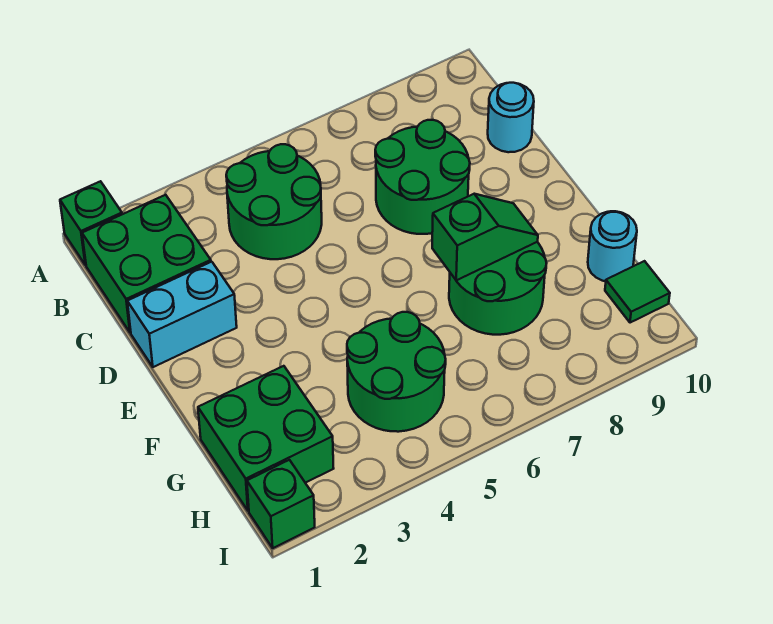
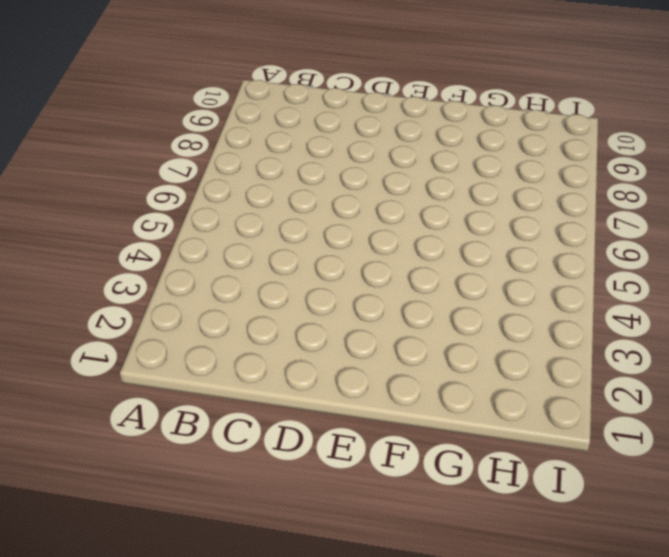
none -> green brick A1 level 1
none -> green brick B1:C2 level 1
none -> green round brick B4:C5 level 1

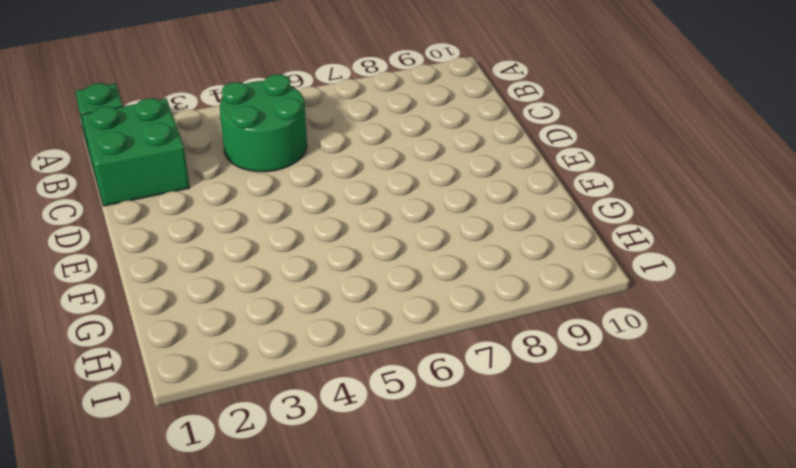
none -> green round brick C7:D8 level 1
none -> cyan round brick C10 level 1
none -> cyan brick D1:D2 level 1

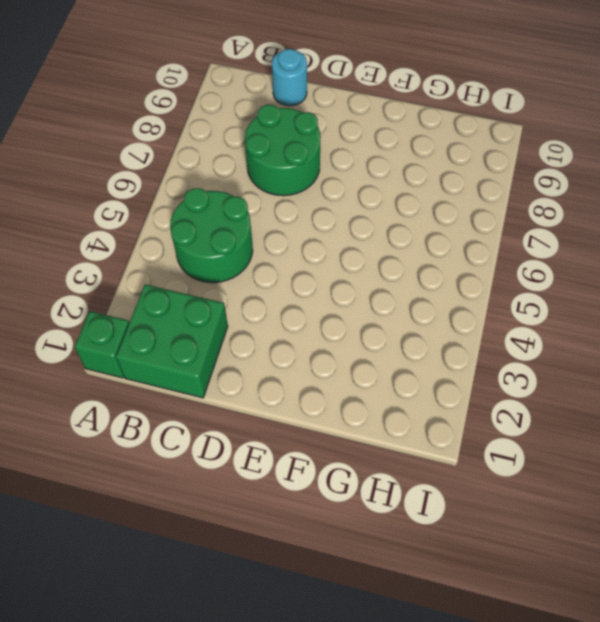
none -> cyan brick D1:D2 level 1
none -> green round brick F7:G8 level 1
none -> green brick G1:H2 level 1

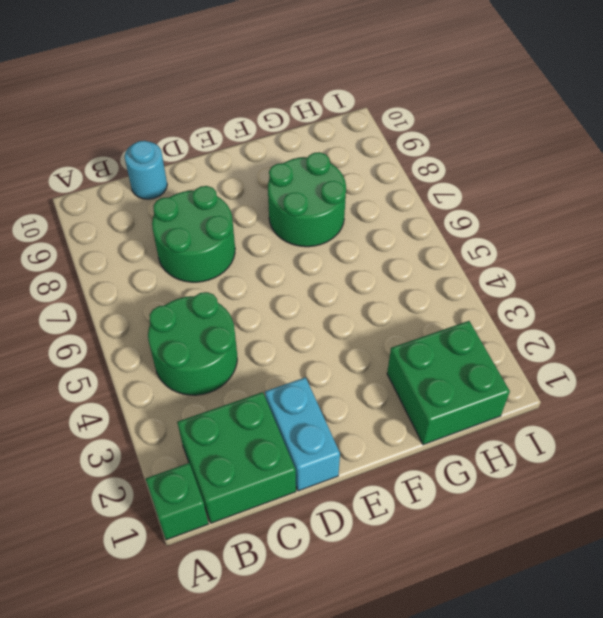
none -> green round brick G4:H5 level 1
none -> cyan round brick G10 level 1
none -> green tile H10 level 1

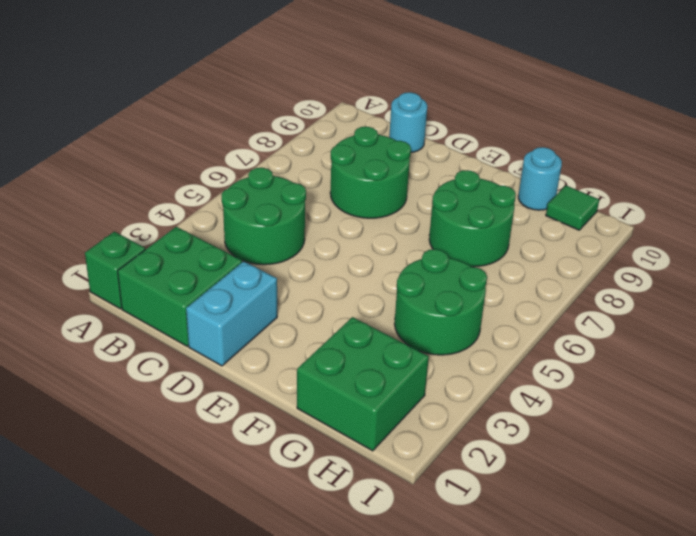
none -> green brick I1 level 1
none -> green slope F7:F8 level 2 top 7

